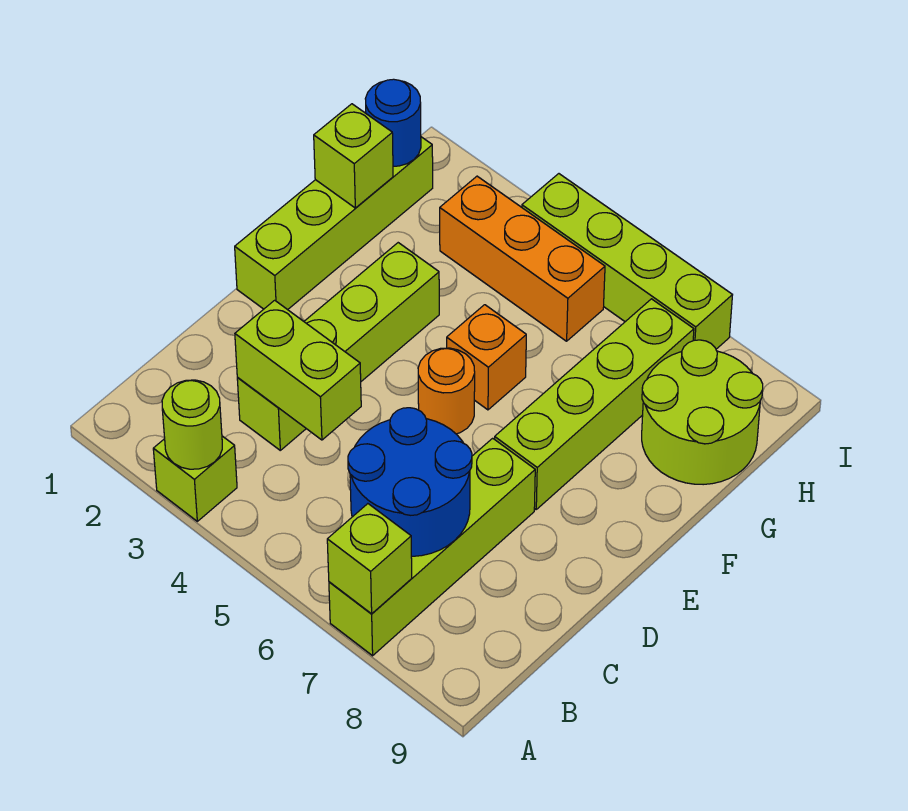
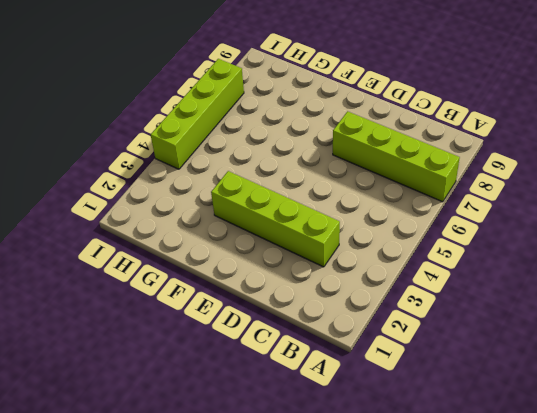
none -> lime brick A3 level 1
none -> lime brick E1:H1 level 1
none -> orange round brick E5 level 1

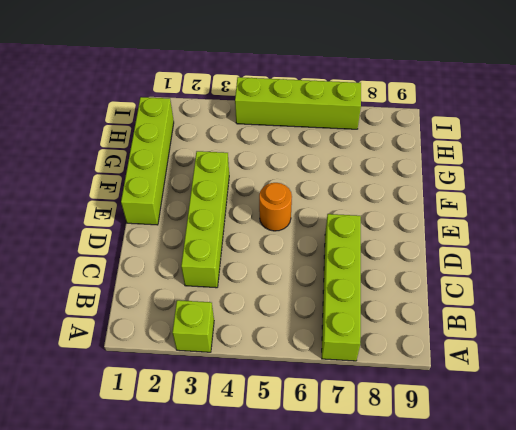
none -> lime brick E7:H7 level 1
none -> orange brick F5 level 1
none -> lime round brick G8:H9 level 1

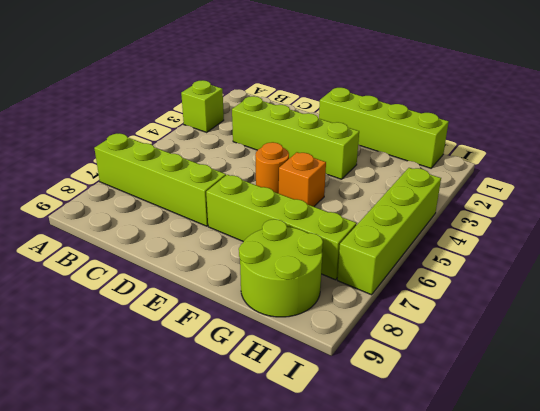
none -> orange brick H3:H5 level 1
none -> lime round brick A3 level 2
none -> lime brick A7 level 2

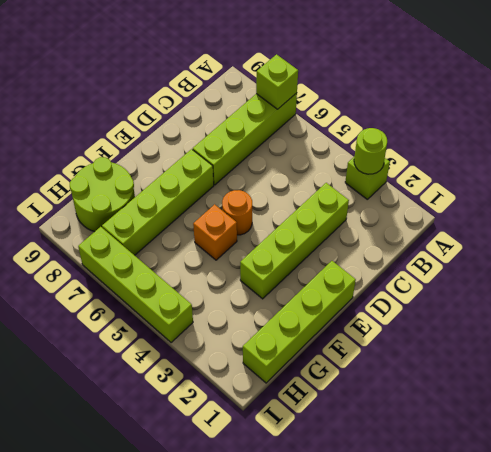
none -> orange brick H3:H5 level 1
none -> blue round brick B6:C7 level 2
none -> lime brick C3:C4 level 2

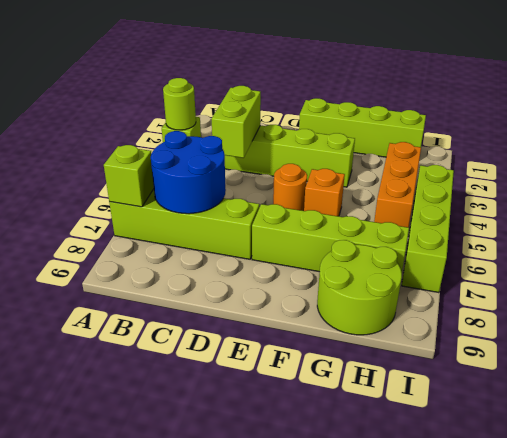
none -> lime brick G1 level 2
none -> blue round brick H1 level 2

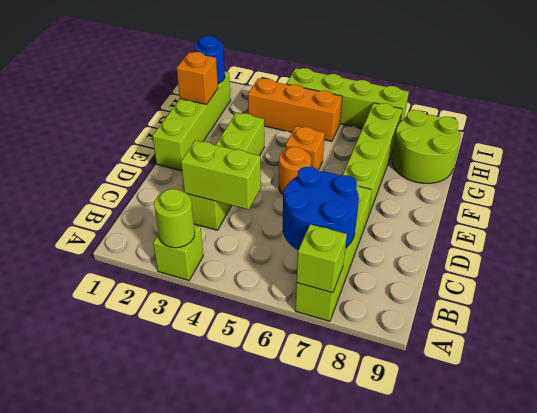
orange brick G1 level 2 -> lime brick G1 level 2

